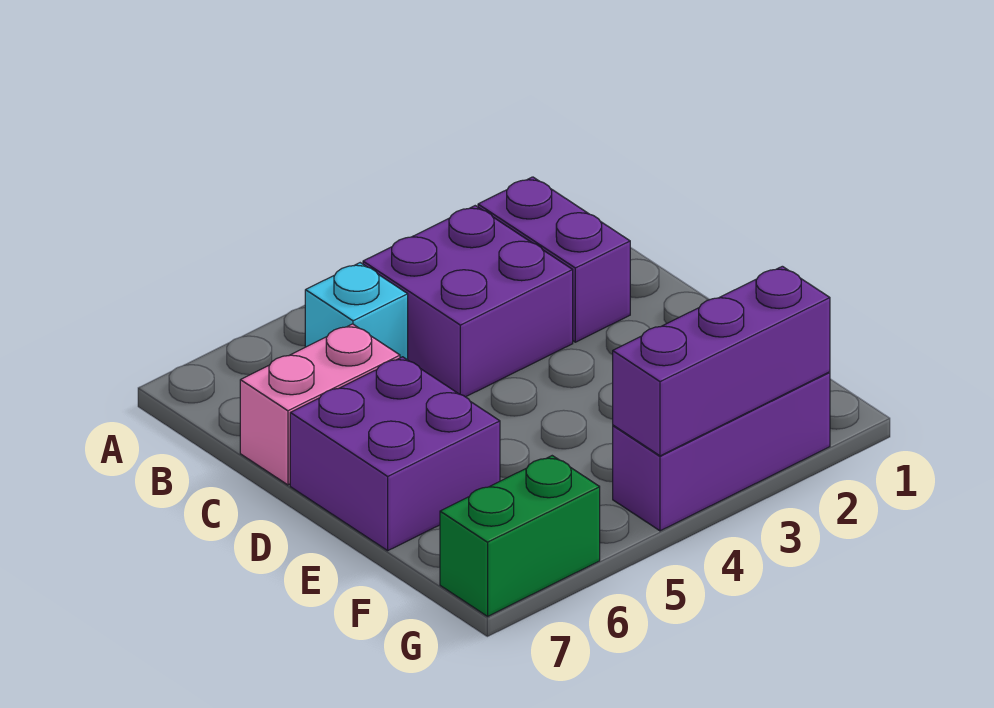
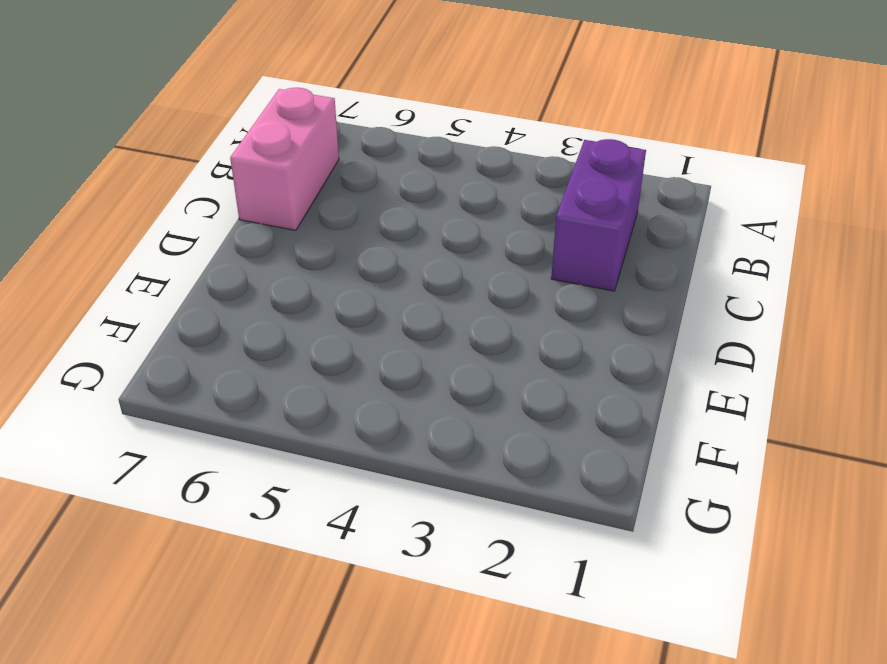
pink brick B7:C7 level 1 -> pink brick C6:C7 level 1
none -> purple brick B3:C4 level 1
none -> cyan brick B5 level 1

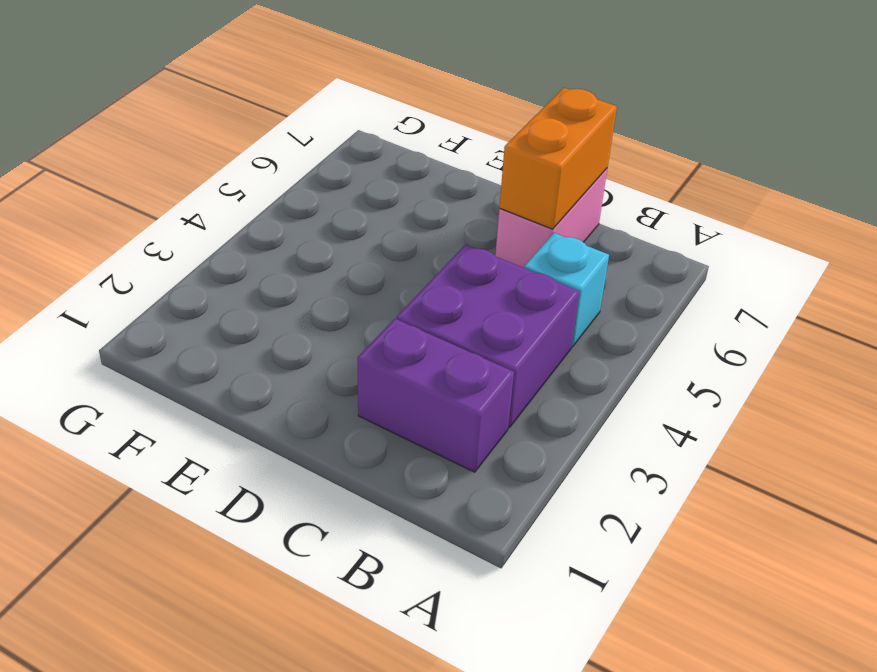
orange brick C6:C7 level 2 -> none
none -> purple brick D6:E7 level 1
none -> purple brick G2:G4 level 1

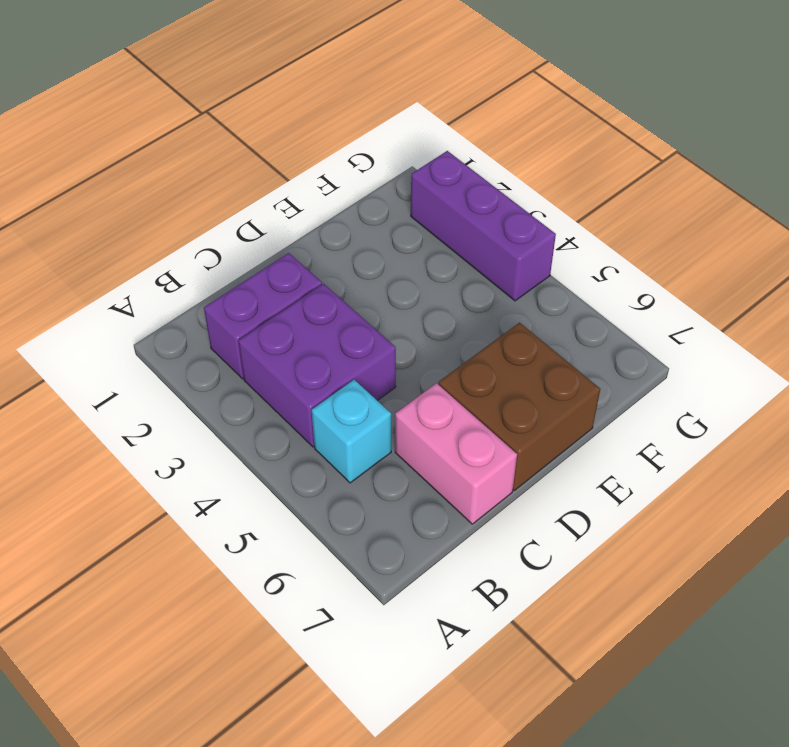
brown brick D6:E7 level 1 -> purple brick D6:E7 level 1
none -> green brick G6:G7 level 1
none -> purple brick G2:G4 level 2

